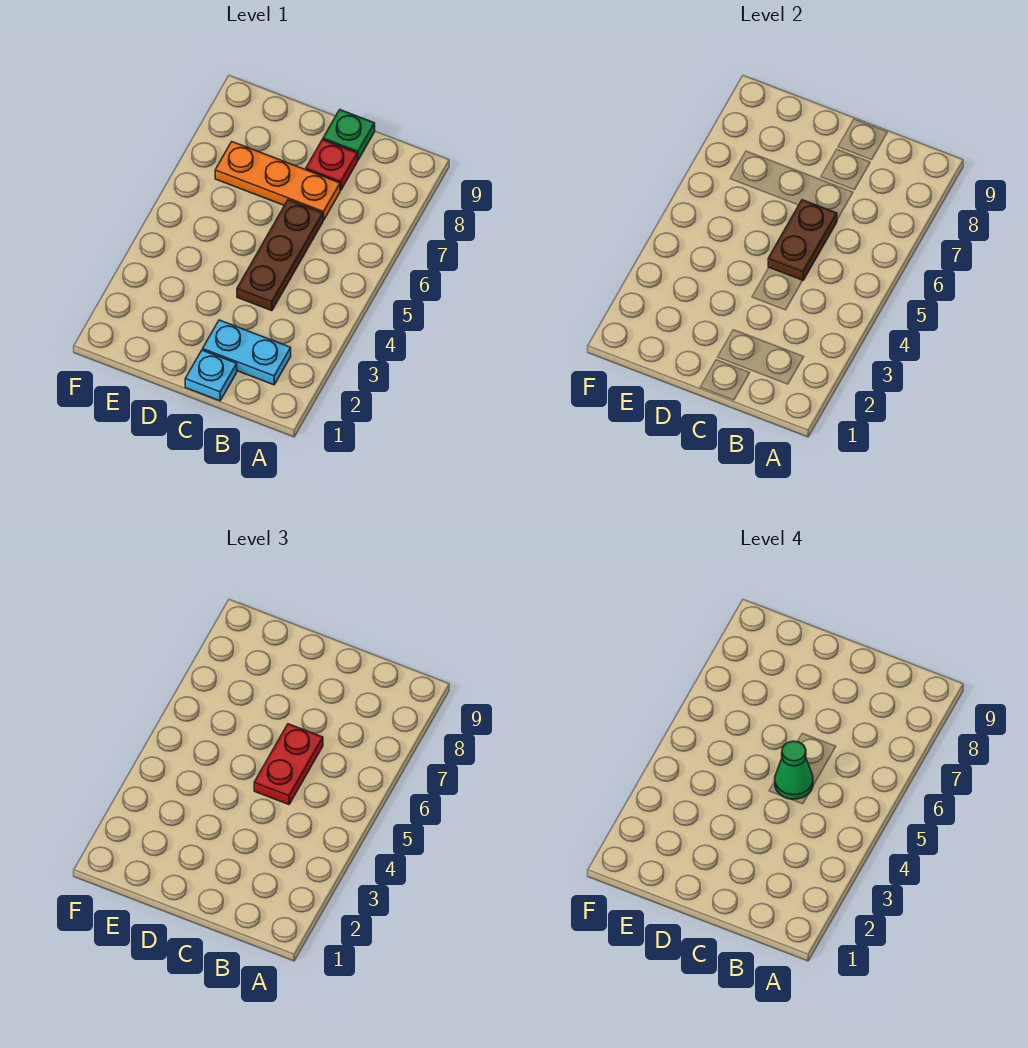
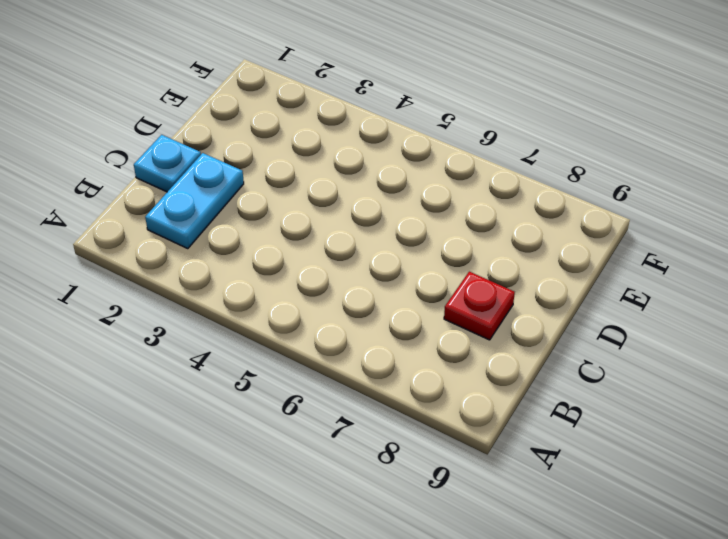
none -> brown plate C4:C6 level 1
none -> orange plate C7:E7 level 1

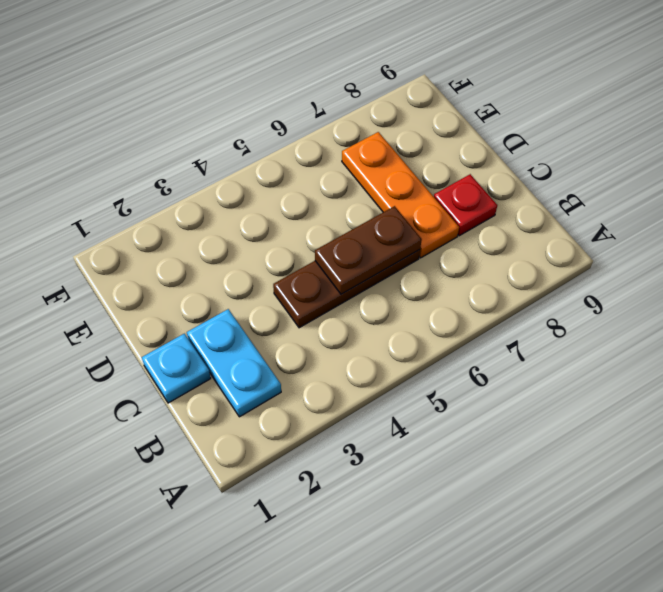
none -> green plate C9 level 1
none -> red plate C5:C6 level 3

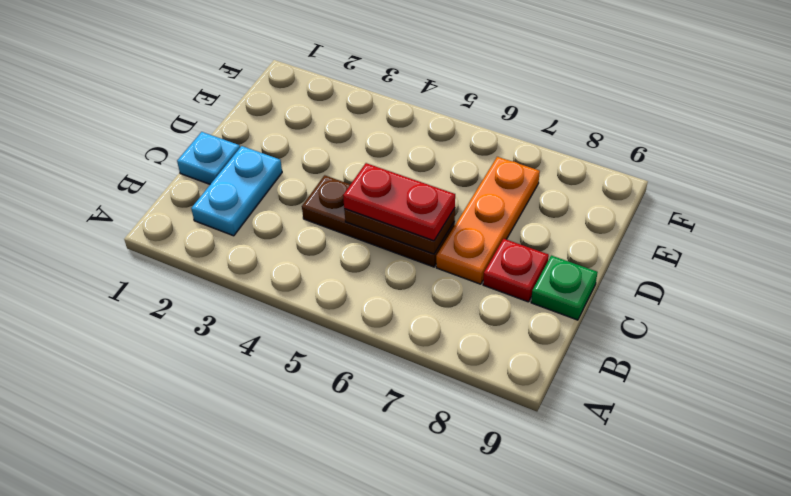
none -> green cone C5 level 4

